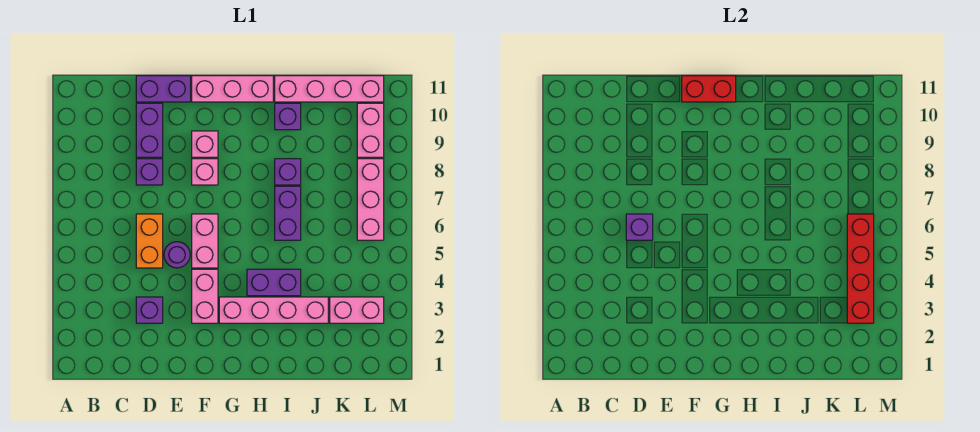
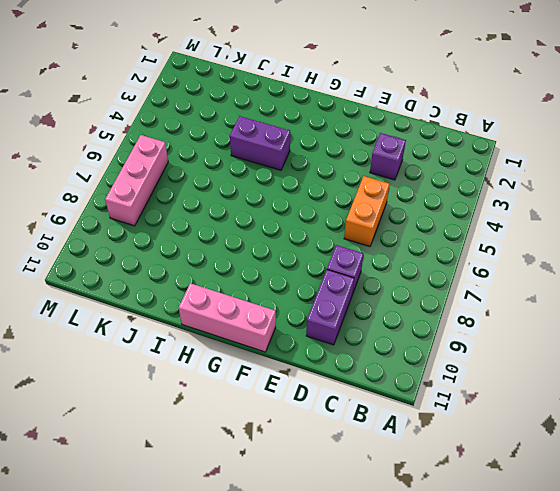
none -> purple brick D11:E11 level 1
none -> purple round brick E5 level 1
none -> pink brick F3:F4 level 1

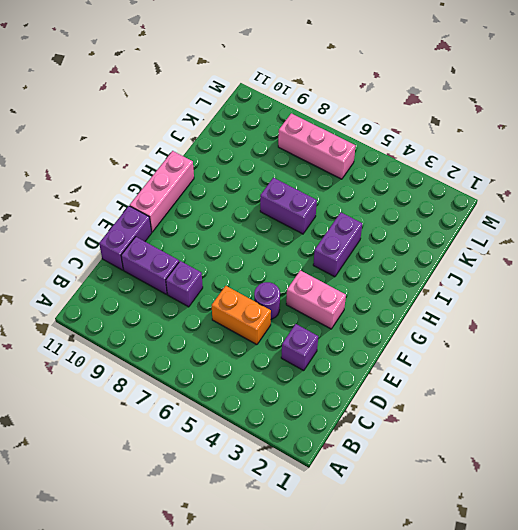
none -> pink brick F5:F6 level 1
none -> pink brick F8 level 1
none -> pink brick F9 level 1

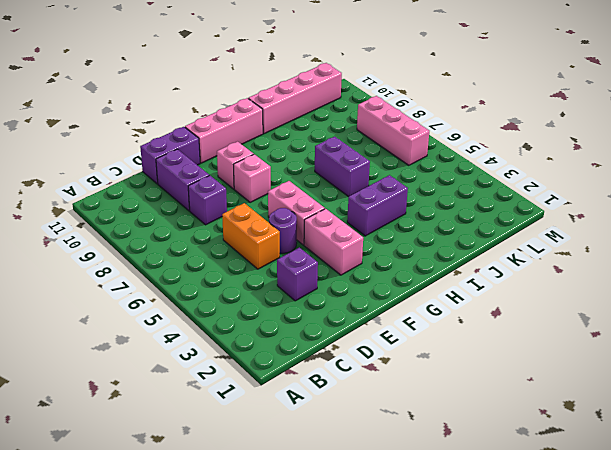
none -> pink brick G3:J3 level 1
none -> purple brick I8 level 1
none -> purple brick I10 level 1

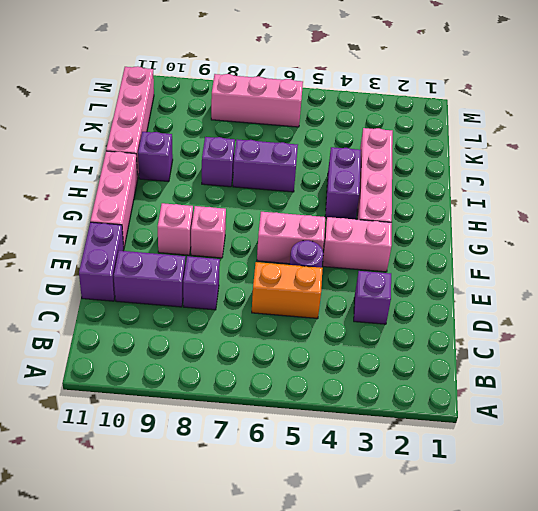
none -> pink brick K3:L3 level 1
none -> pink brick L9:L10 level 1
none -> purple brick D6 level 2

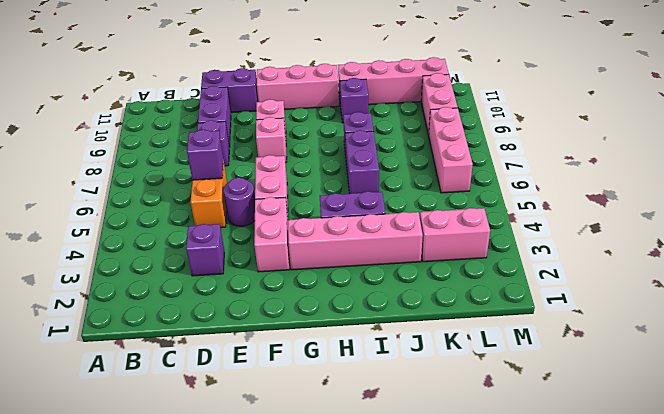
none -> red brick F11:G11 level 2
none -> red brick L3:L6 level 2

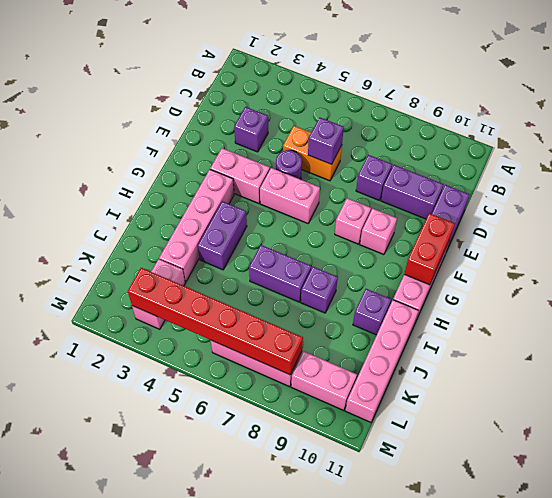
red brick L3:L8 level 2 -> red brick L3:L6 level 2

